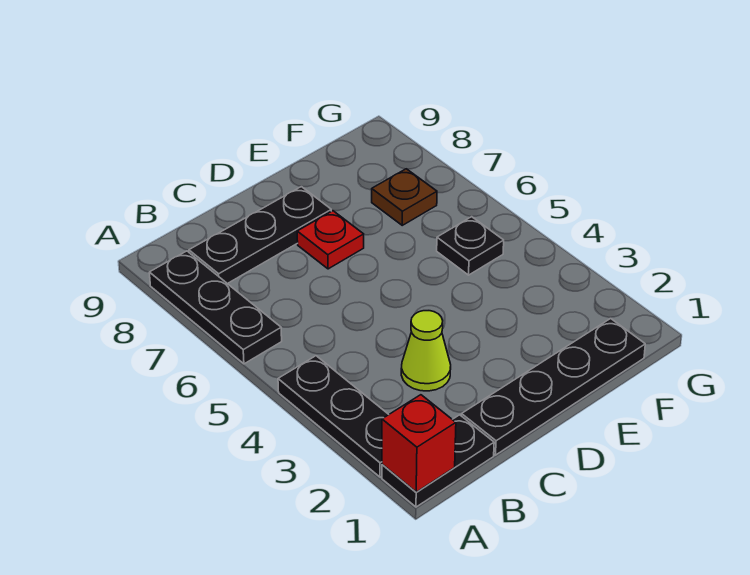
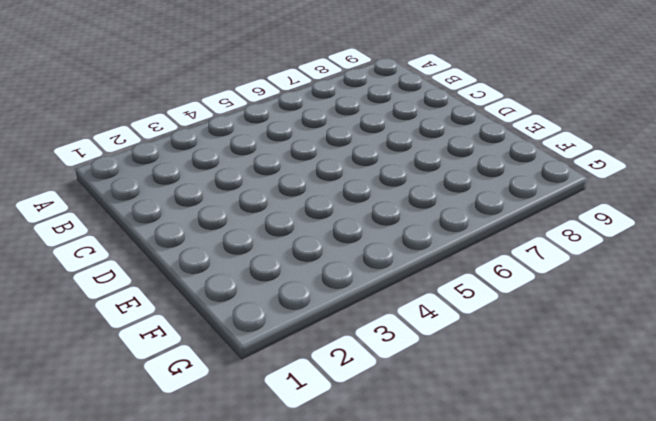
none -> black plate A1:B1 level 1
none -> black plate A2:A4 level 1

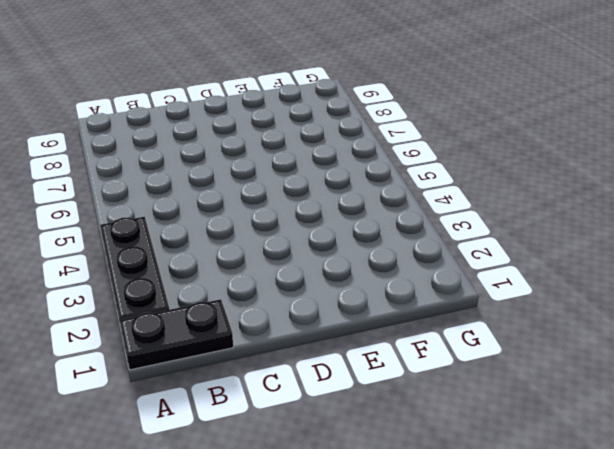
none -> black plate A6:A8 level 1
none -> black plate B8:D8 level 1

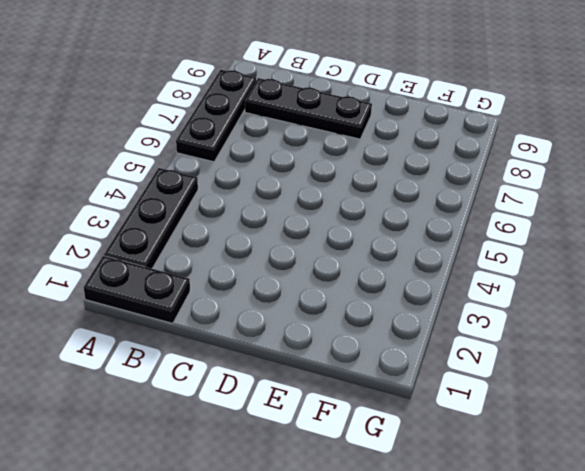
none -> black plate C1:F1 level 1
none -> lime cone C3 level 1

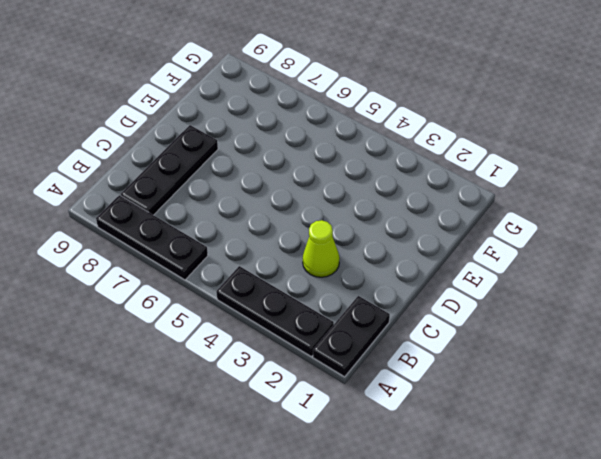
none -> black plate C1:F1 level 1
none -> red plate D7 level 1

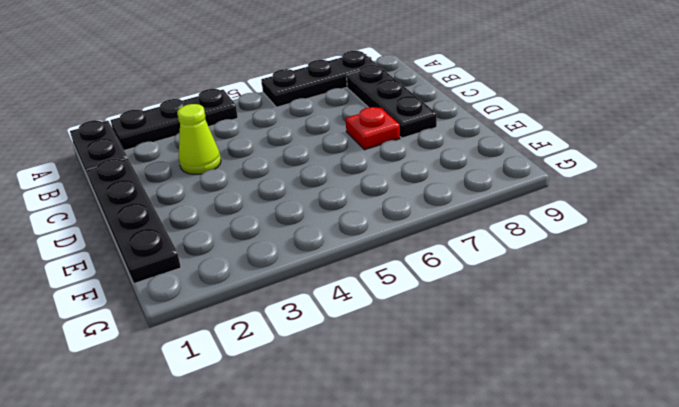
none -> black plate F5 level 1
none -> brown plate F7 level 1

